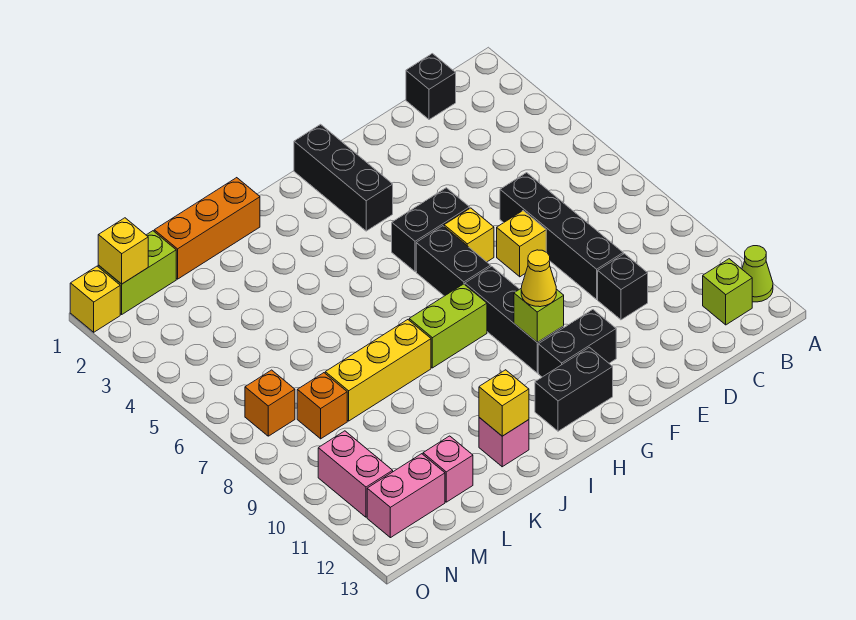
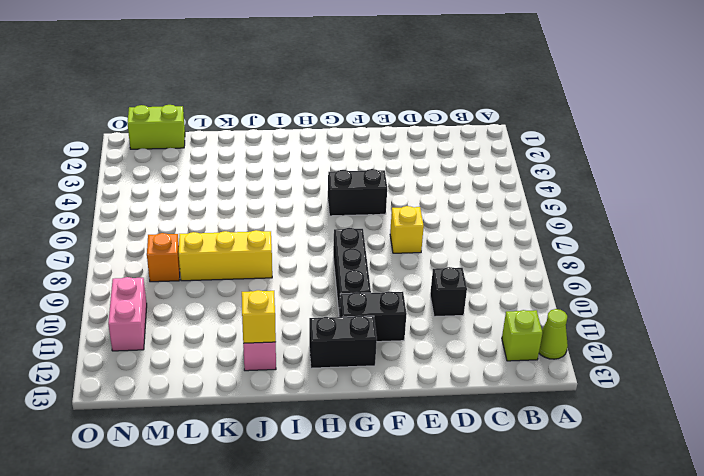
none -> black brick C1 level 1
none -> black brick D6:D9 level 1
none -> yellow brick F6 level 1

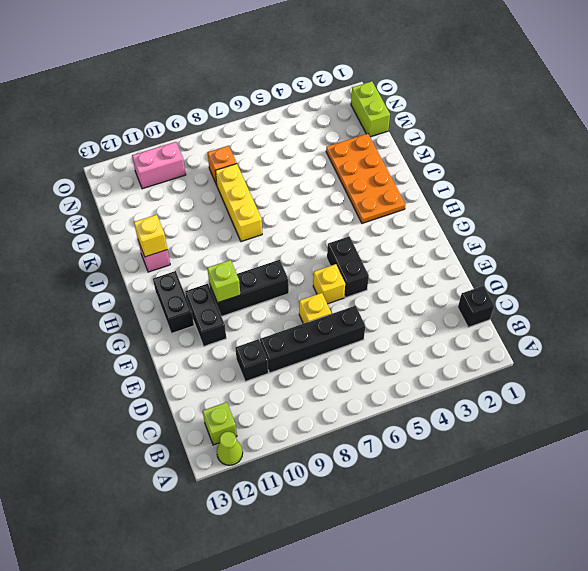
orange plate I2:L3 level 1 -> none
none -> black brick G1:G3 level 1
none -> black brick G6:G7 level 1
none -> lime brick H8:I8 level 1

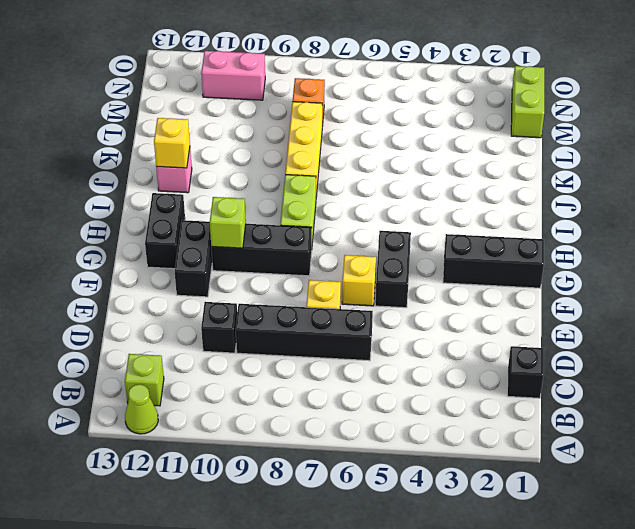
none -> black brick G6:G7 level 1
none -> orange brick J1:L1 level 1
none -> pink brick L12 level 1

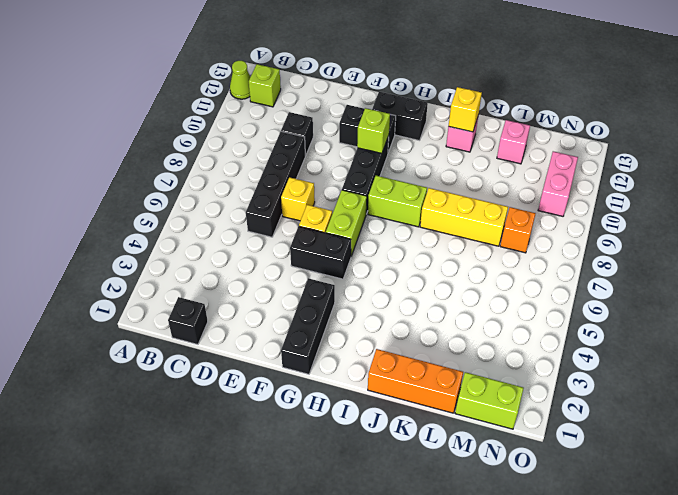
lime brick G6:G7 level 1 -> black brick G6:G7 level 1
none -> pink brick M12:N12 level 1
none -> orange brick N7 level 1
none -> yellow brick O1 level 1

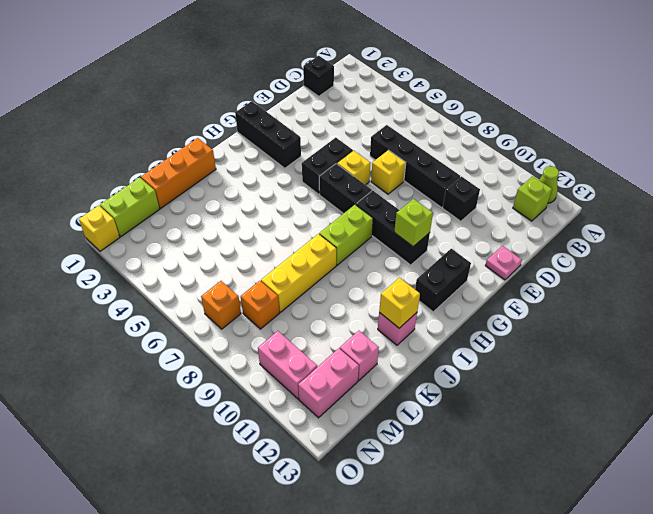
pink plate E13 level 1 -> none
none -> black brick F11:G11 level 1
none -> yellow brick N1 level 2
none -> yellow cone G10 level 3

